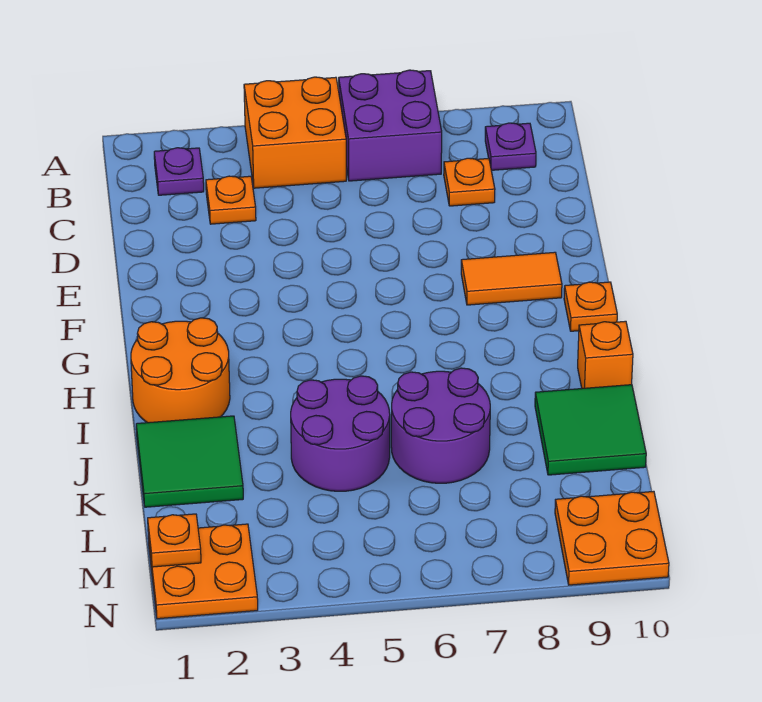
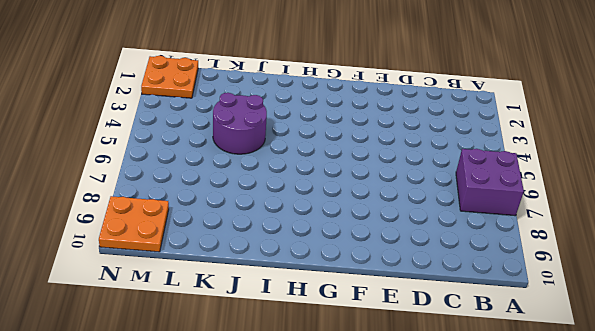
none -> orange brick A4:B5 level 1
none -> purple plate B2 level 1
none -> purple plate B9 level 1

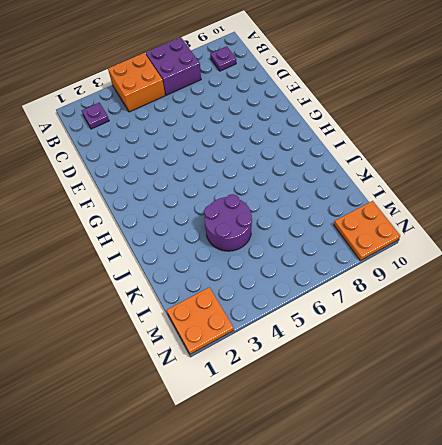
none -> orange plate C3 level 1
none -> orange plate C8 level 1
none -> orange tile F8:F9 level 1

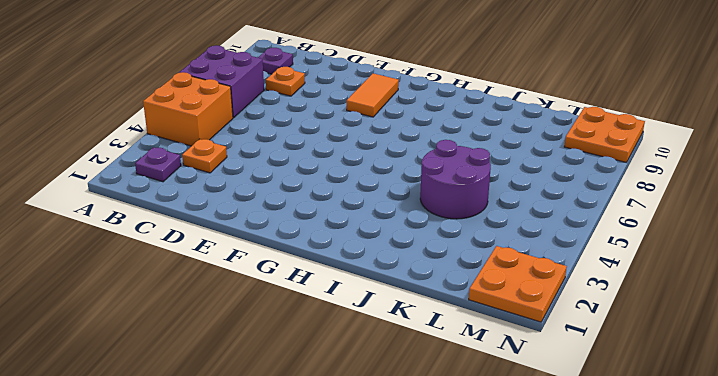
none -> orange plate G10 level 1
none -> orange round brick H1:I2 level 1
none -> orange brick I10 level 1

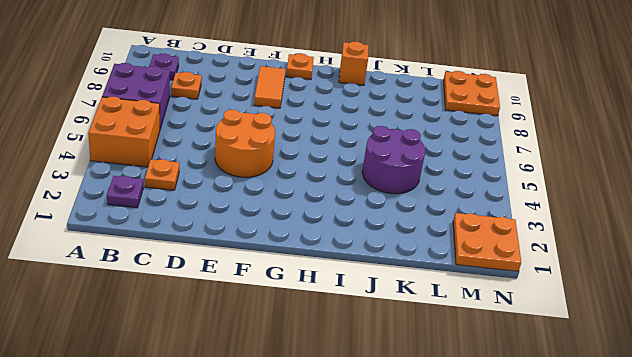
orange round brick E4:F5 level 1 -> orange round brick H1:I2 level 1
none -> green tile J1:K2 level 1
none -> purple round brick J6:K7 level 1
none -> green tile J9:K10 level 1

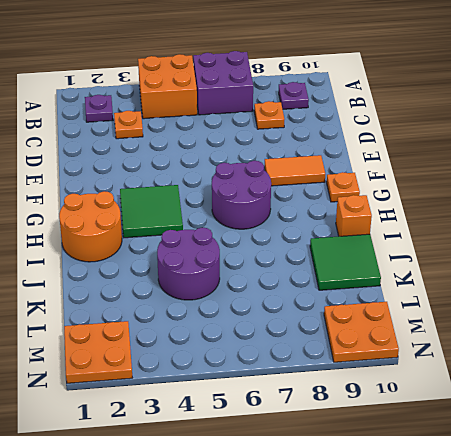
green tile G3:H4 level 1 -> green tile J1:K2 level 1
purple round brick G6:H7 level 1 -> purple round brick J6:K7 level 1
none -> orange plate M1 level 2

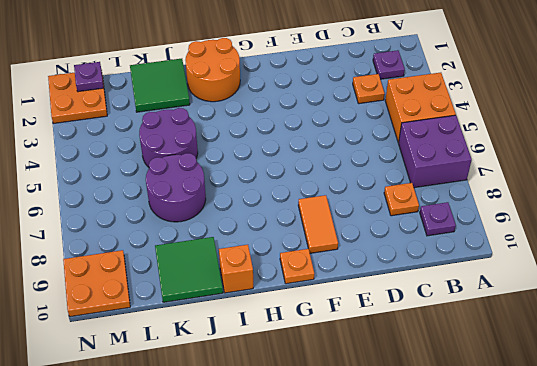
purple plate M1 level 2 -> orange plate M1 level 2

